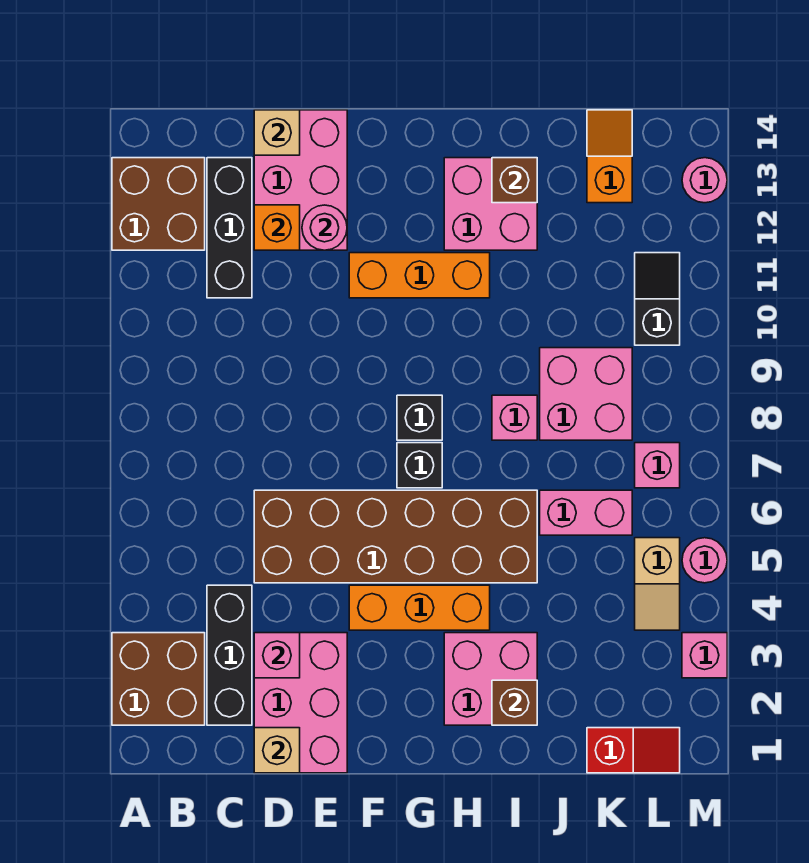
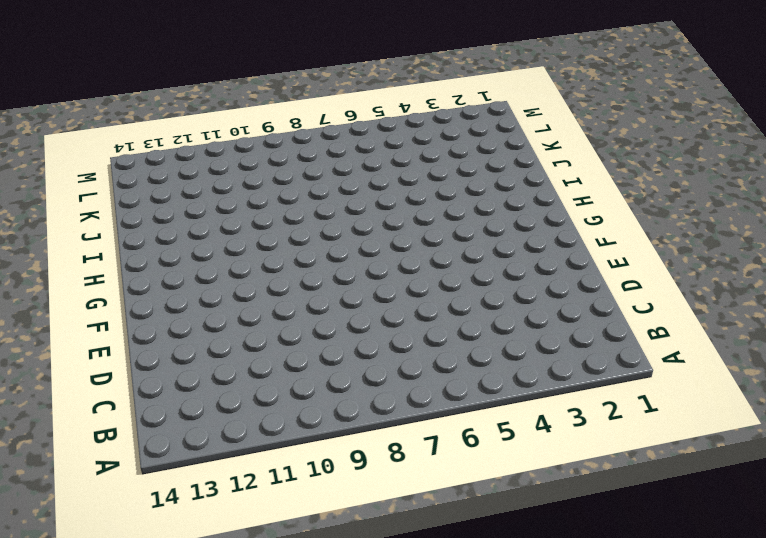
none -> brown brick A2:B3 level 1
none -> brown brick A12:B13 level 1
none -> black brick C2:C4 level 1
none -> black brick C11:C13 level 1

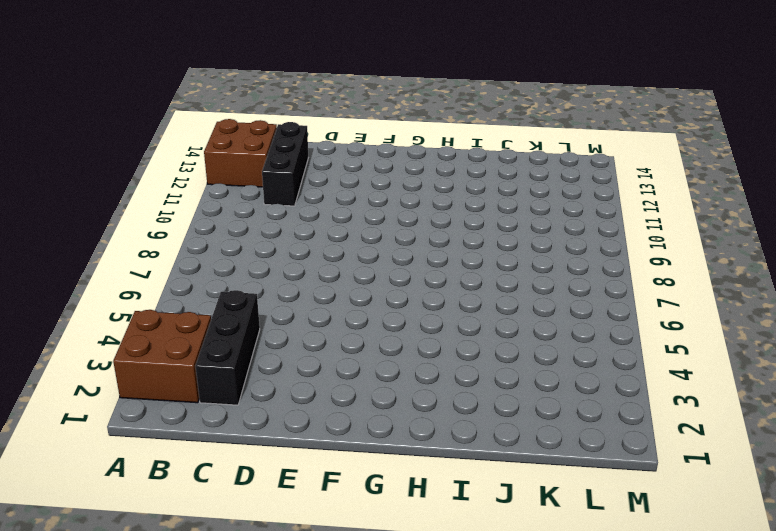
none -> pink brick D1:E3 level 1
none -> brown brick D5:I6 level 1
none -> pink brick D12:E14 level 1
none -> orange brick F4:H4 level 1

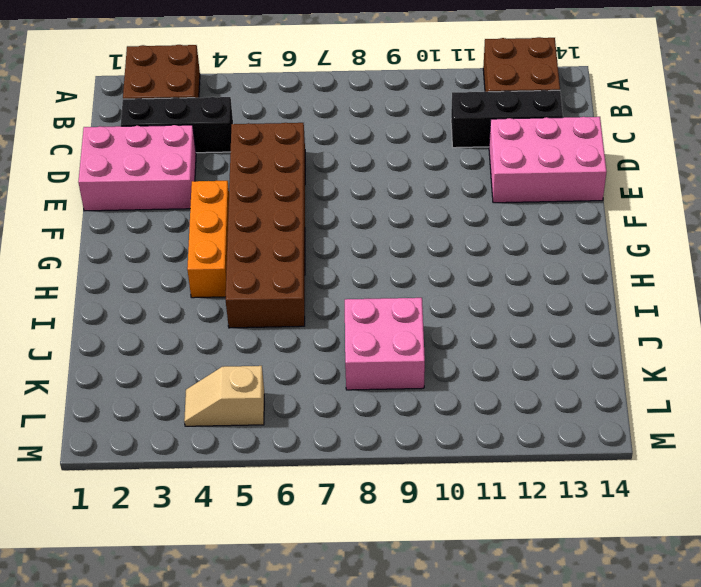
none -> orange brick F11:H11 level 1
none -> black brick G7 level 1
none -> black brick G8 level 1
none -> pink brick H2:I3 level 1

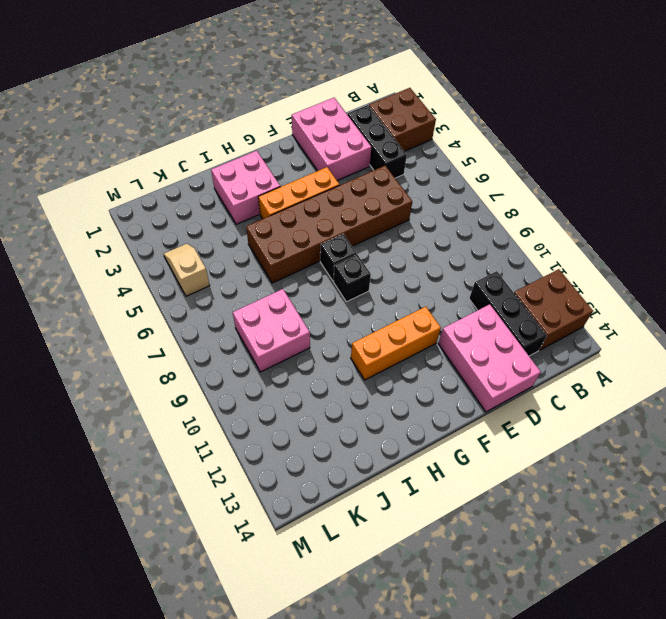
none -> pink brick H12:I13 level 1
none -> pink brick I8 level 1
none -> pink brick J6:K6 level 1
none -> red slope K1:L1 level 1 top K

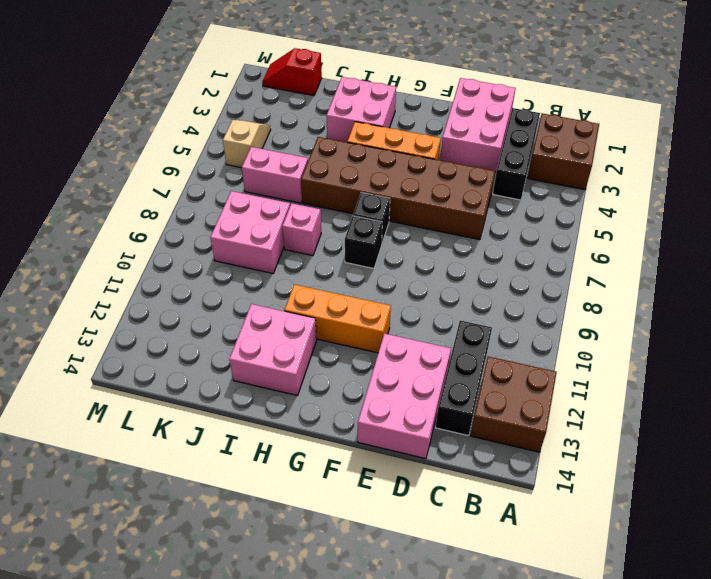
none -> orange slope K13:K14 level 1 top 13
none -> pink brick L7 level 1
none -> black slope L10:L11 level 1 top 10
none -> pink brick M3 level 1

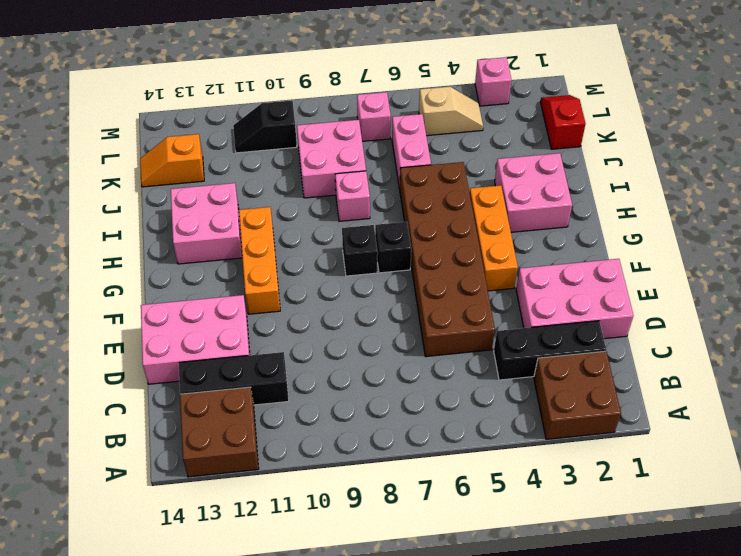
none -> pink round brick M5 level 1
none -> pink round brick M13 level 1
none -> tan brick D1 level 2
none -> pink brick D3 level 2

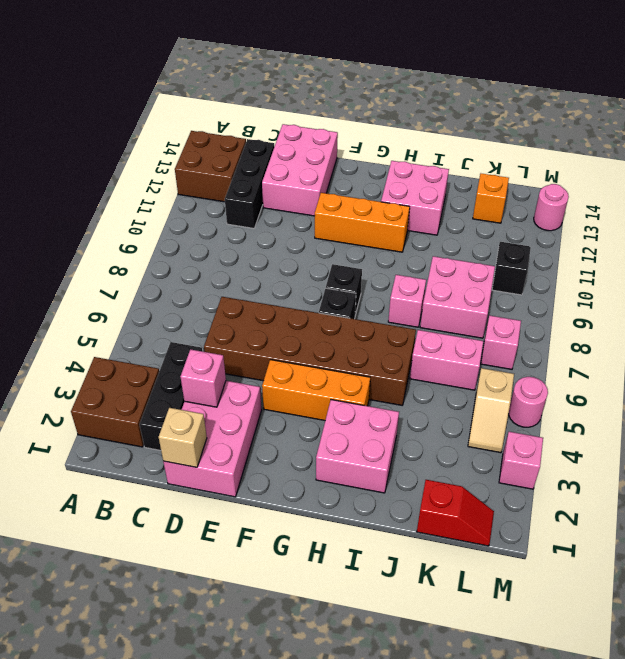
none -> orange brick D12 level 2
none -> tan brick D14 level 2
none -> pink round brick E12 level 2
none -> brown brick I2 level 2

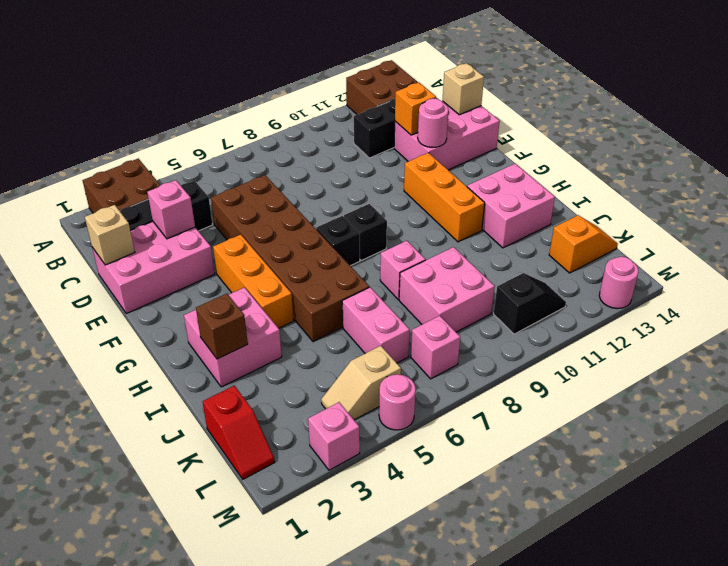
none -> brown brick I13 level 2

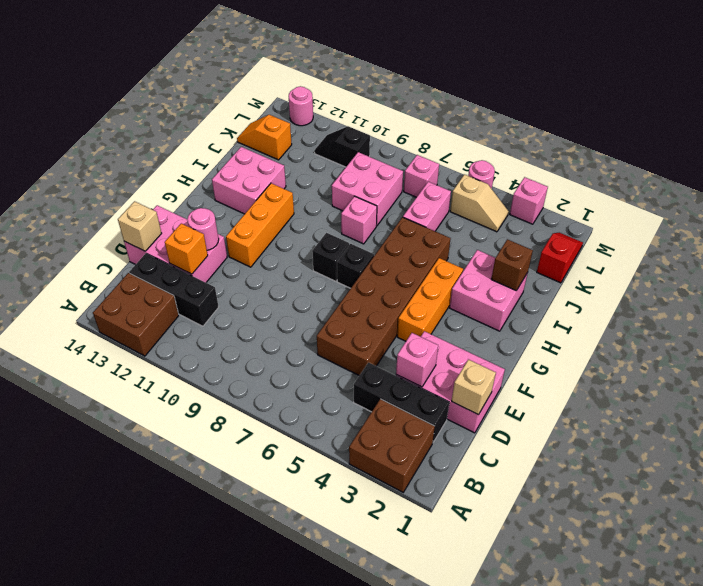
none -> brown brick I13 level 2

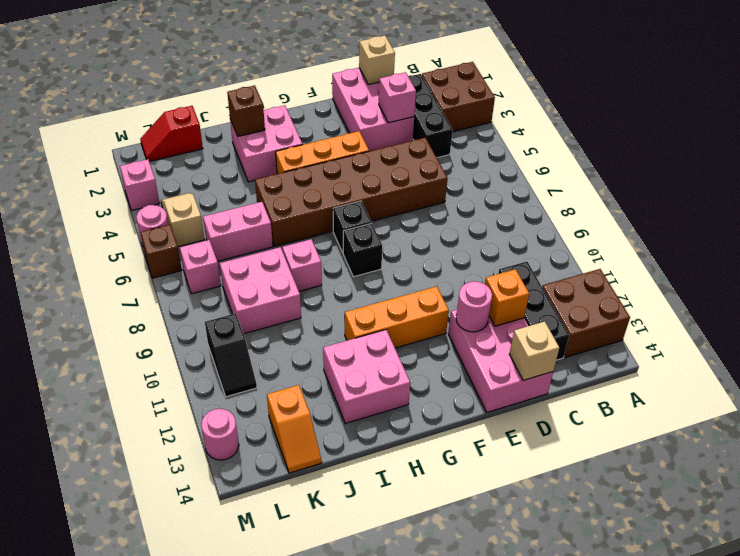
brown brick M6 level 1 -> brown brick I13 level 2

